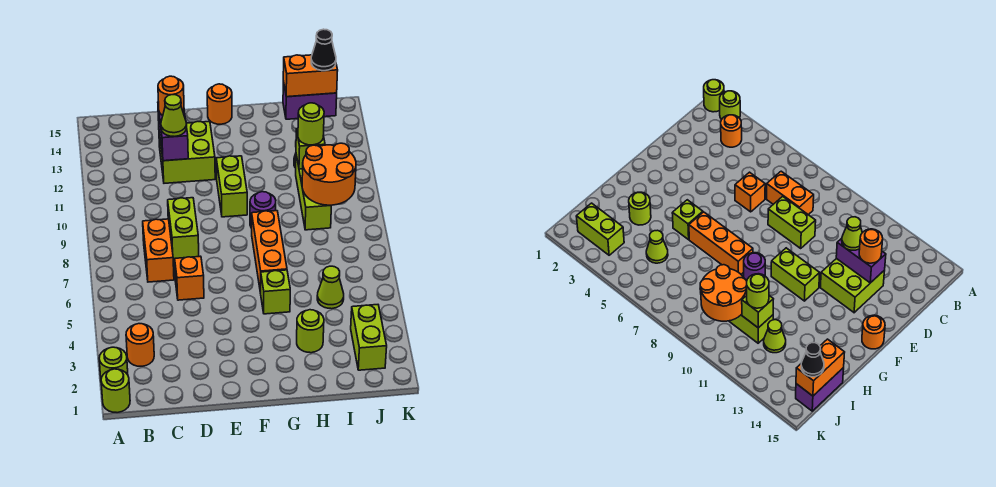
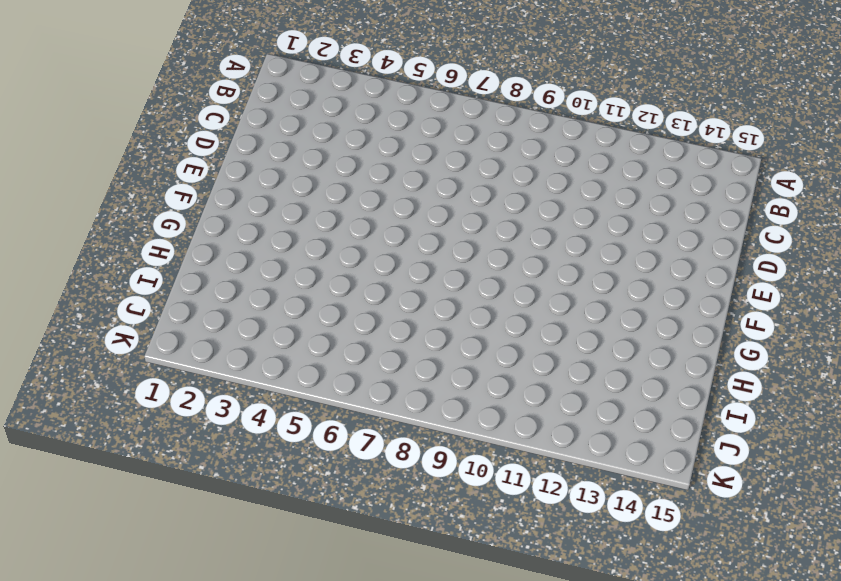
none -> lime round brick A1 level 1
none -> lime round brick A2 level 1
none -> orange round brick B3 level 1

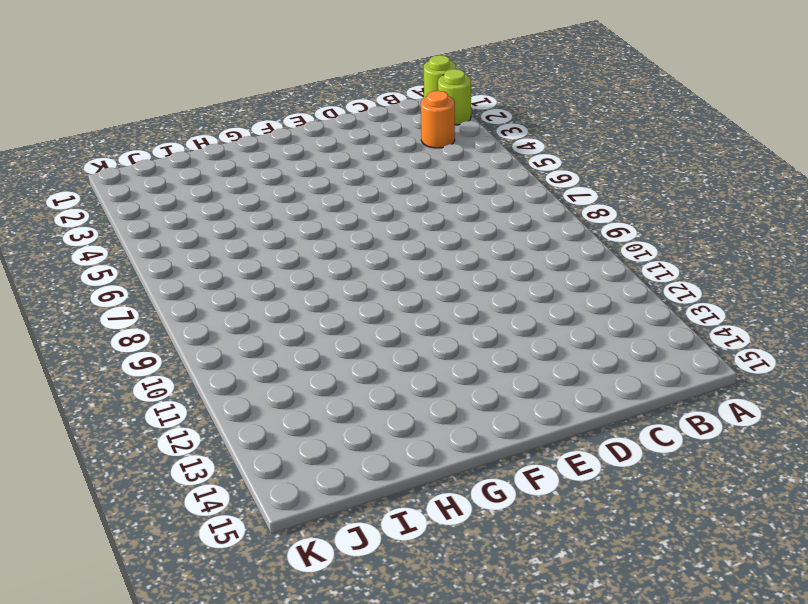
none -> orange brick C7:C8 level 1
none -> orange brick D6 level 1
none -> lime brick D8:D9 level 1

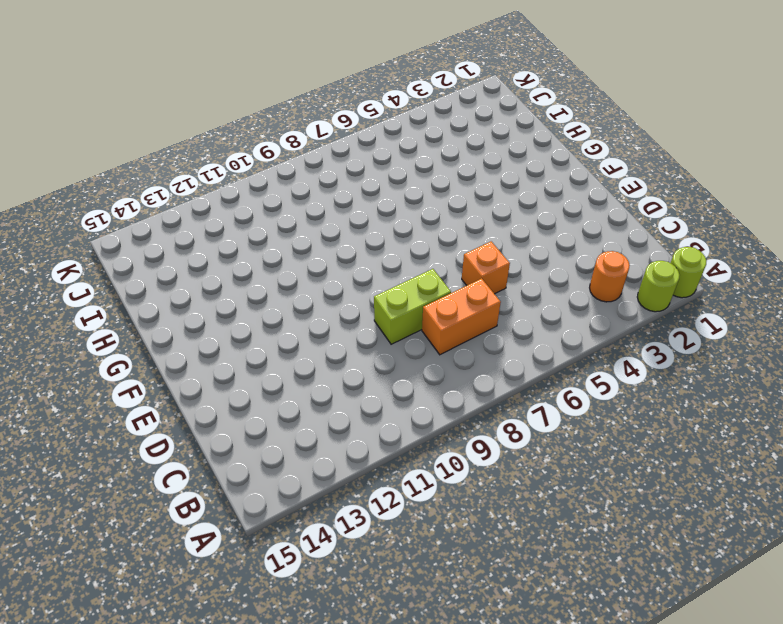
none -> lime brick D12:E13 level 1
none -> lime brick F10:F11 level 1
none -> orange round brick F15 level 1

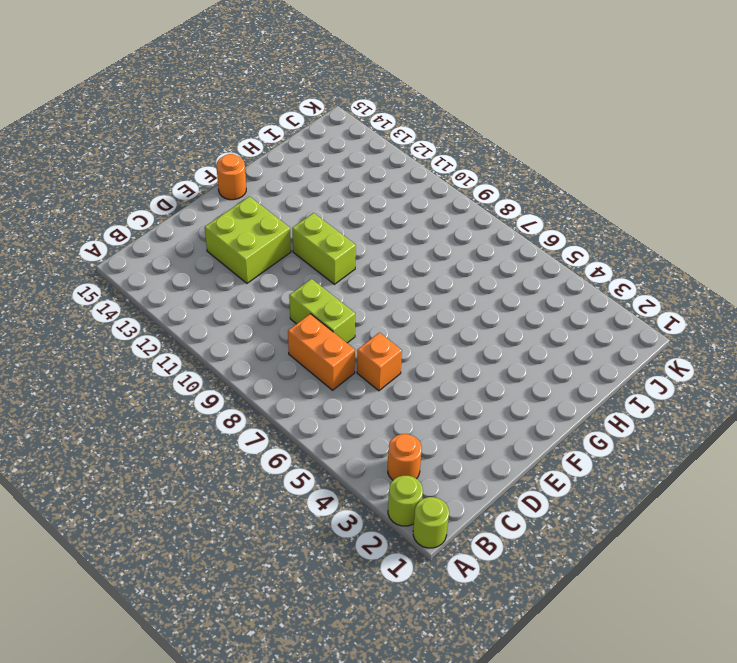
none -> lime brick G5 level 1
none -> orange brick G6:G8 level 1
none -> purple round brick G9 level 1

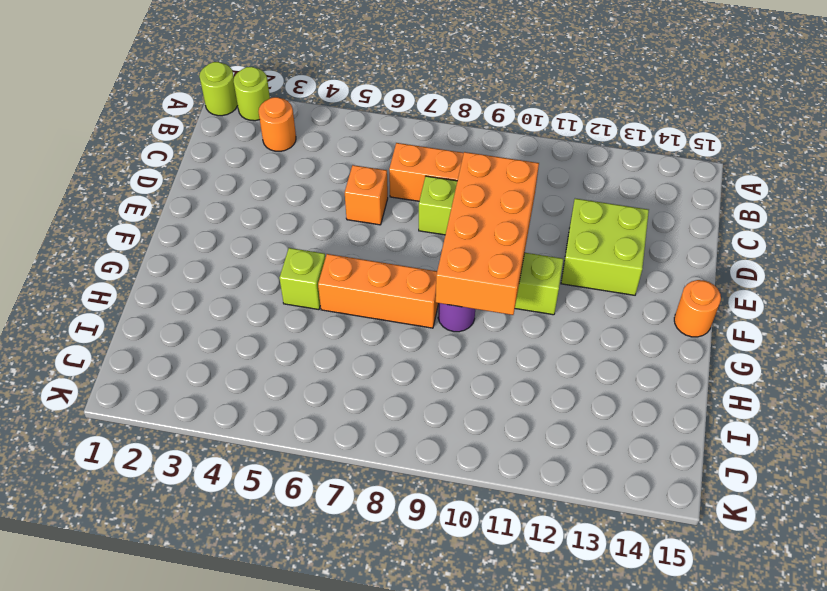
orange brick D9:G10 level 2 -> none
none -> lime round brick H3 level 1
none -> lime cone I5 level 1
none -> lime brick I9:I11 level 1

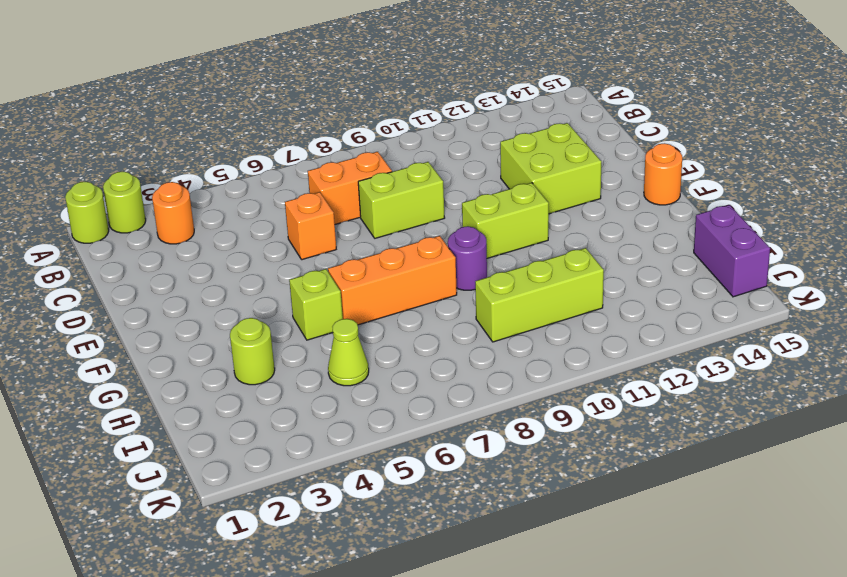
none -> lime cone I12 level 1
none -> lime brick J2:J3 level 1
none -> purple brick D12:D13 level 2

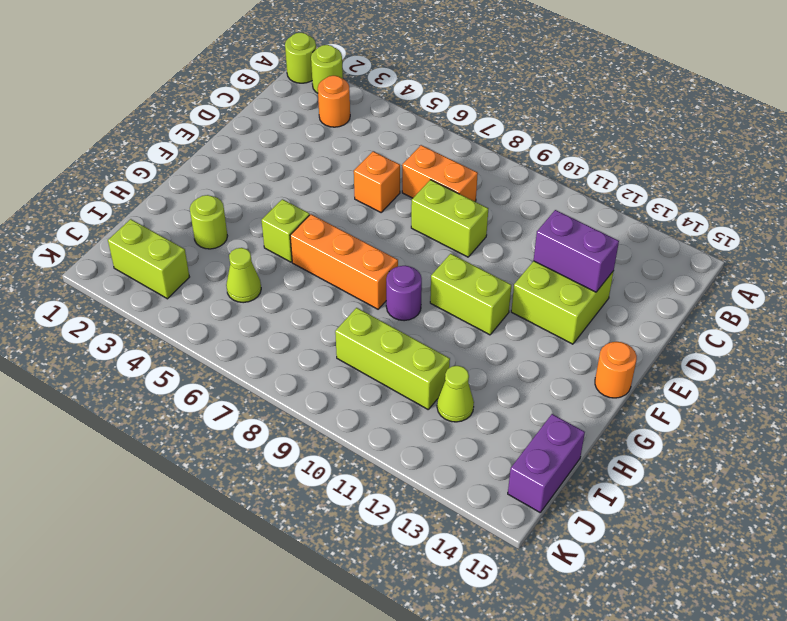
none -> orange round brick I9:J10 level 2
none -> lime brick I11 level 2
none -> orange brick I15:J15 level 2

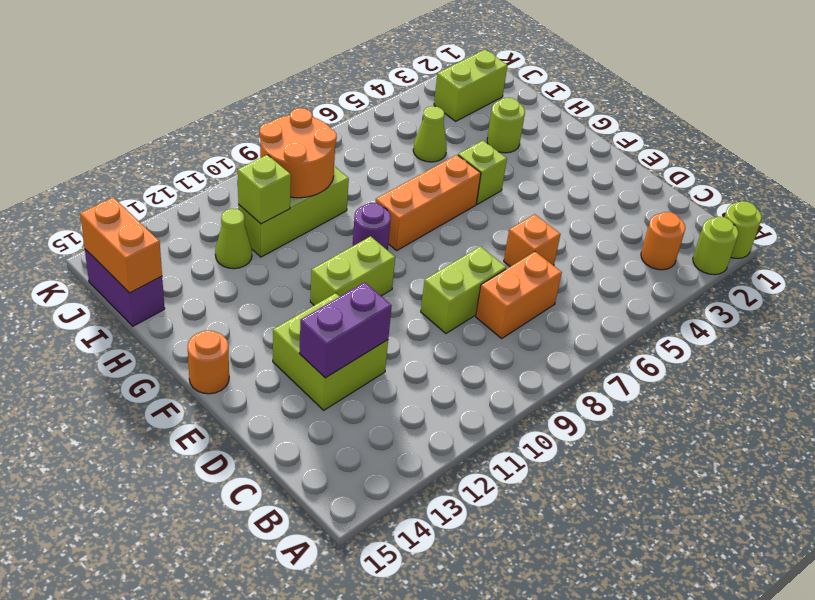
none -> lime cone D12 level 3
none -> orange round brick D13 level 3
none -> lime round brick I11 level 3

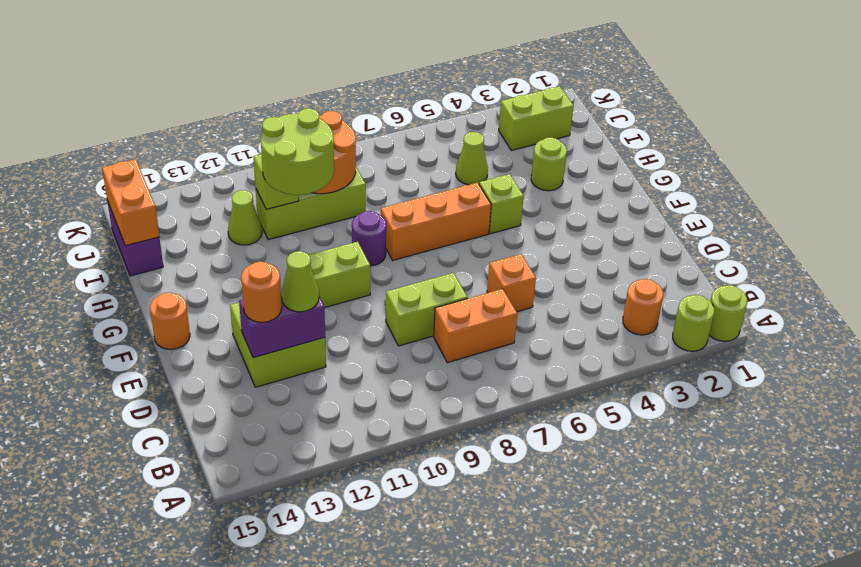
lime round brick H10:I11 level 3 -> lime round brick I11 level 3
none -> black cone J15 level 3

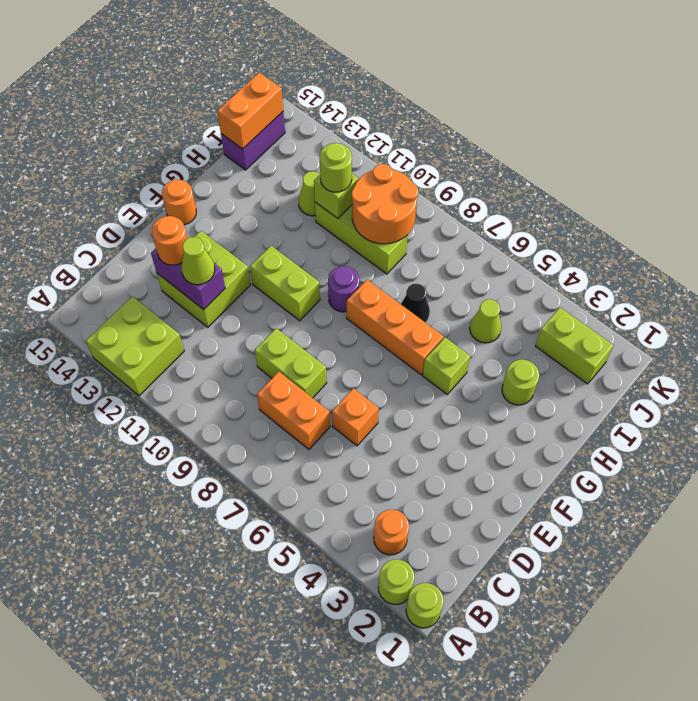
lime brick A12:B13 level 1 -> none
black cone H7 level 1 -> black cone J15 level 3

